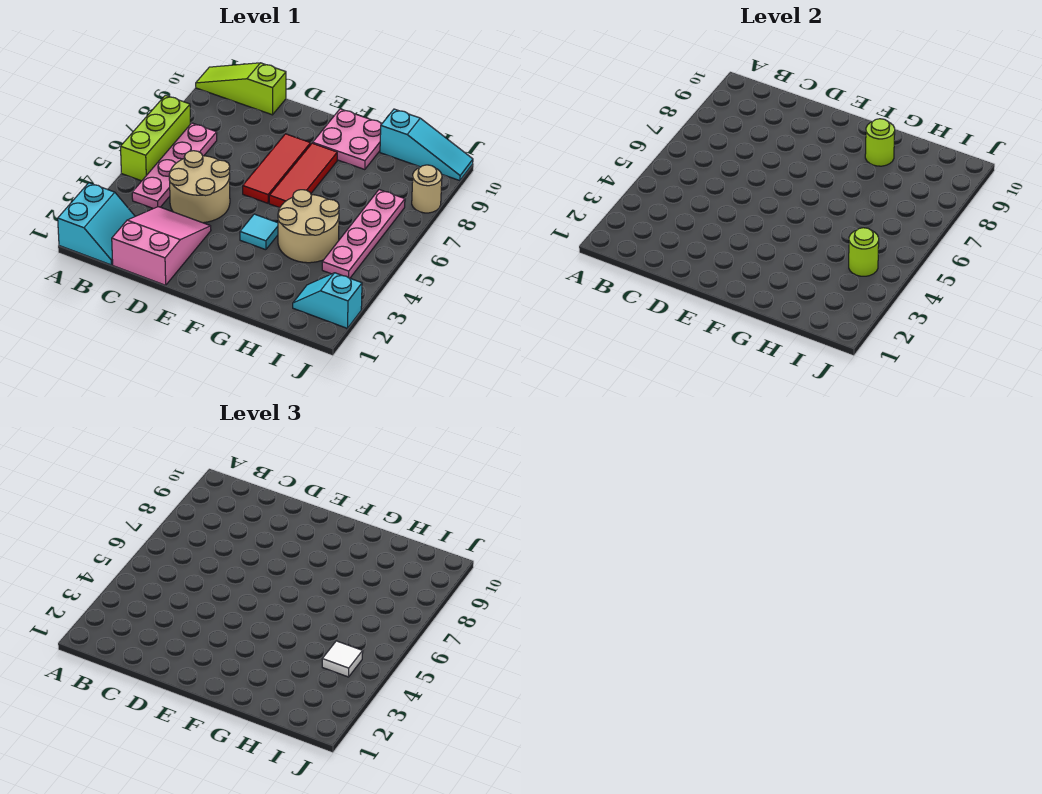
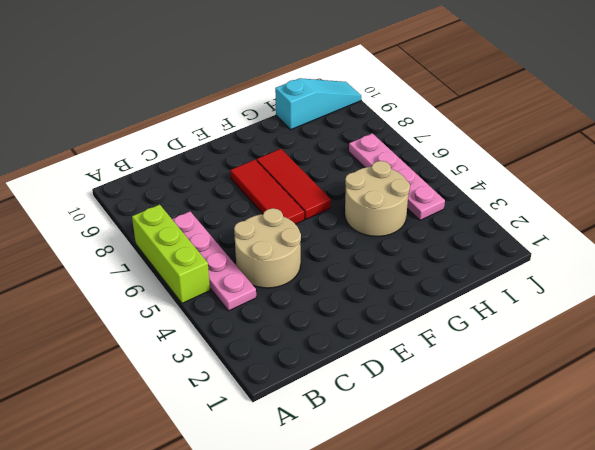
none -> cyan slope A1:B2 level 1 top A
none -> lime slope A10:C10 level 1 top C
none -> pink slope C1:D3 level 1 top 1

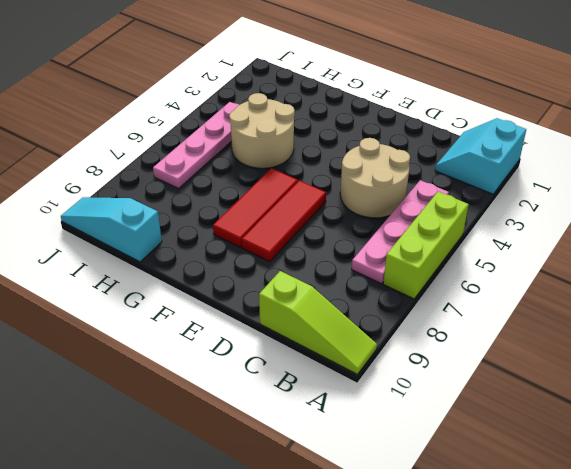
none -> pink slope C1:D3 level 1 top 1
none -> cyan tile F4 level 1
none -> pink plate F9:G10 level 1

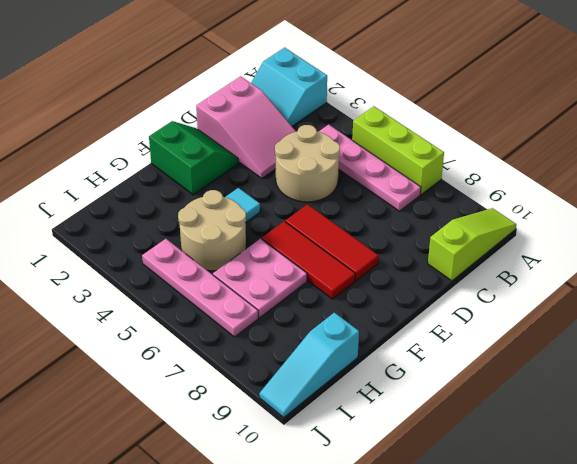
green slope E1:F2 level 1 top F -> none
pink plate G6:H7 level 1 -> pink plate F9:G10 level 1
none -> cyan slope I2:J2 level 1 top J
none -> tan round brick J8 level 1
none -> lime round brick G9 level 2

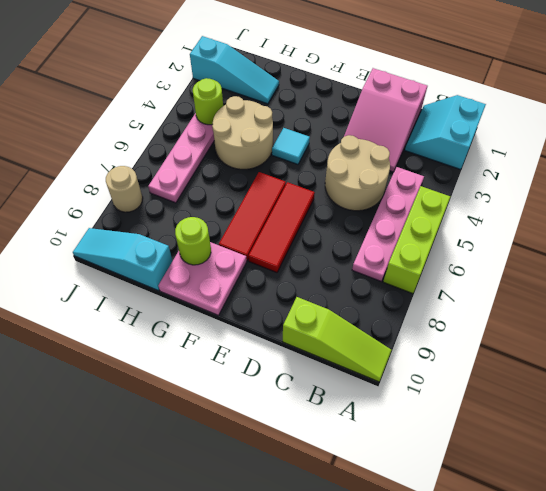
cyan slope H2:J2 level 1 top J -> cyan slope I2:J2 level 1 top J
none -> white tile I4 level 3

